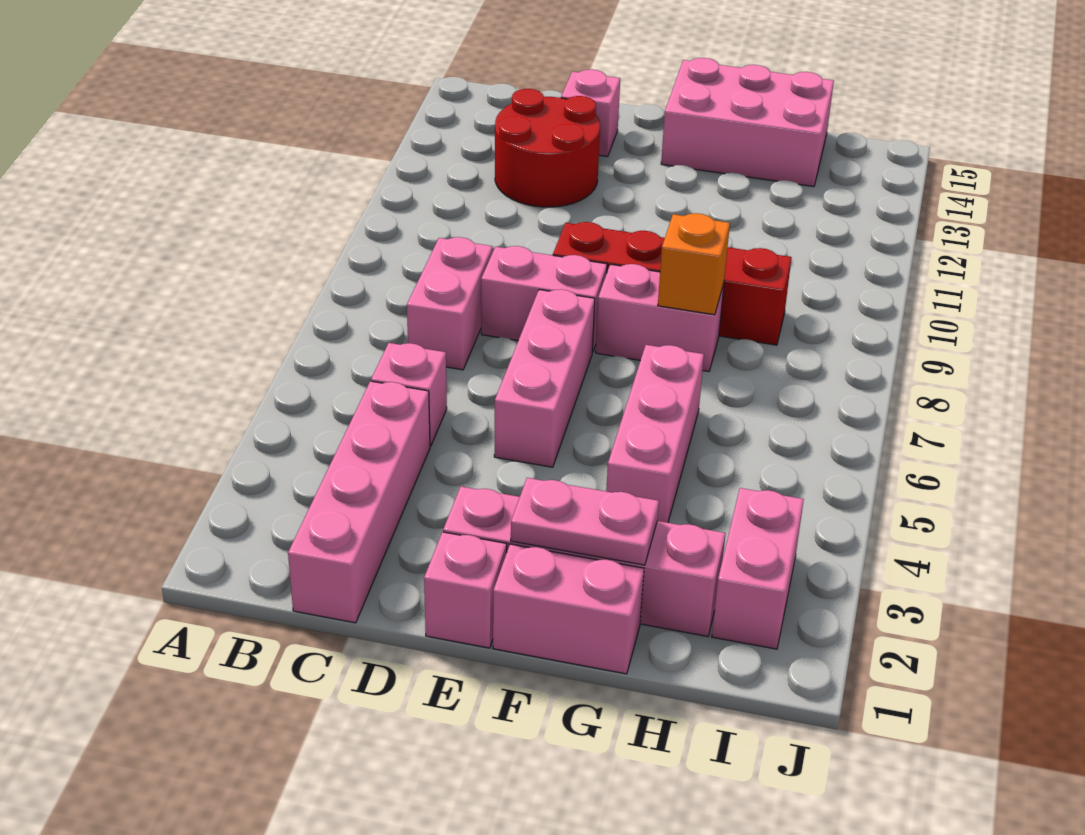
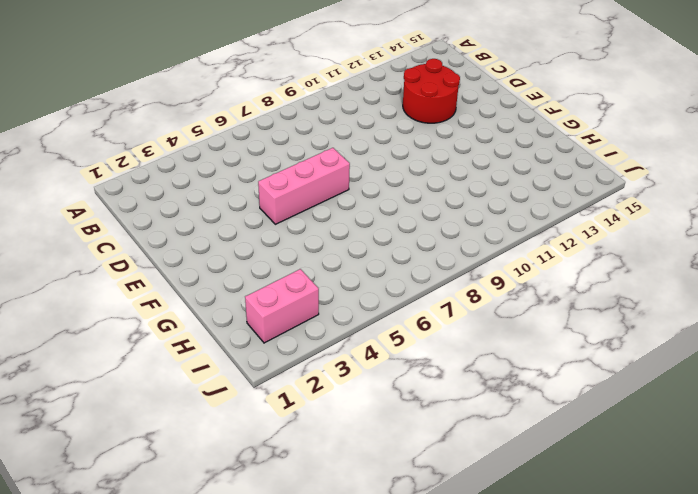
none -> pink brick C1:C4 level 1
none -> pink brick C5 level 1
none -> pink brick C7:C8 level 1

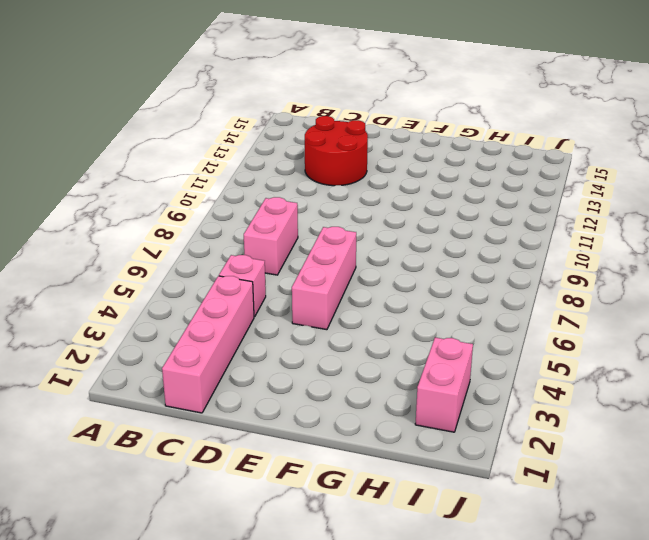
none -> pink brick D8:E8 level 1
none -> pink brick D14 level 1
none -> pink brick E1 level 1

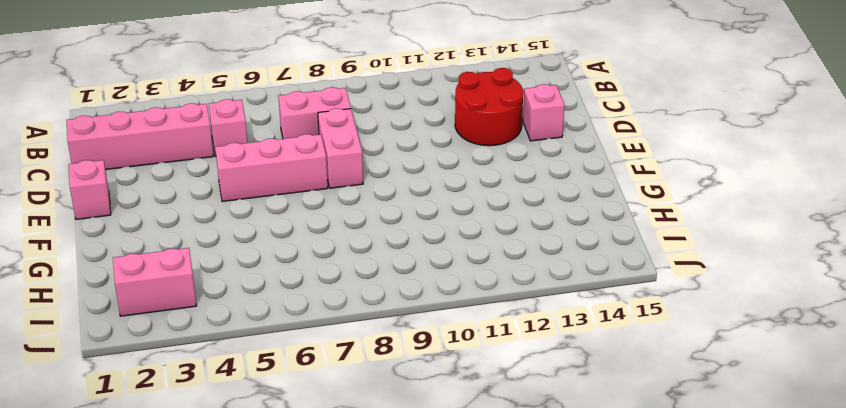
none -> pink brick E2:H2 level 1
none -> red brick E9:H9 level 1
none -> pink brick F1:G1 level 1

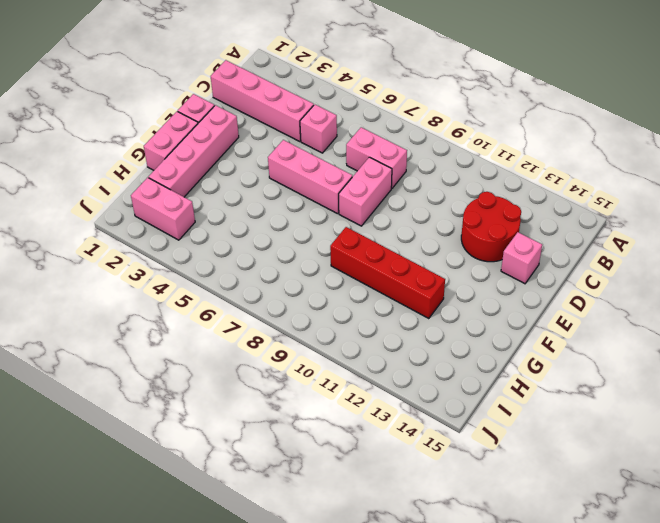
red brick G9:G12 level 1 -> red brick E9:H9 level 1
none -> pink brick F8:G8 level 1
none -> pink brick F14:H15 level 1
none -> pink brick G4:G6 level 1

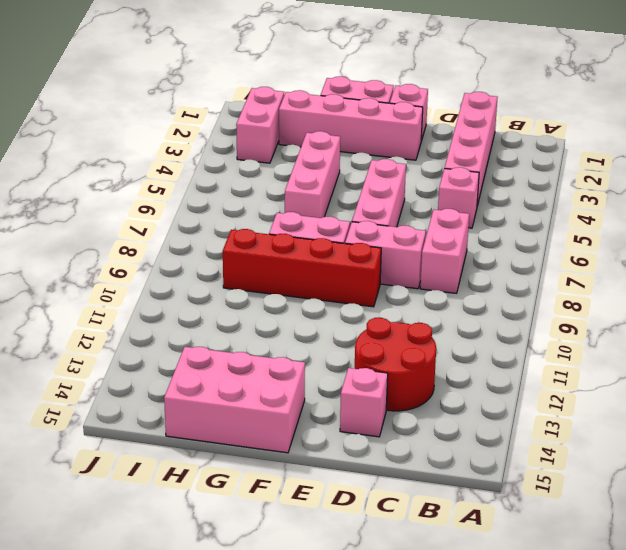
none -> pink plate F2:G2 level 2
none -> orange brick G8 level 2

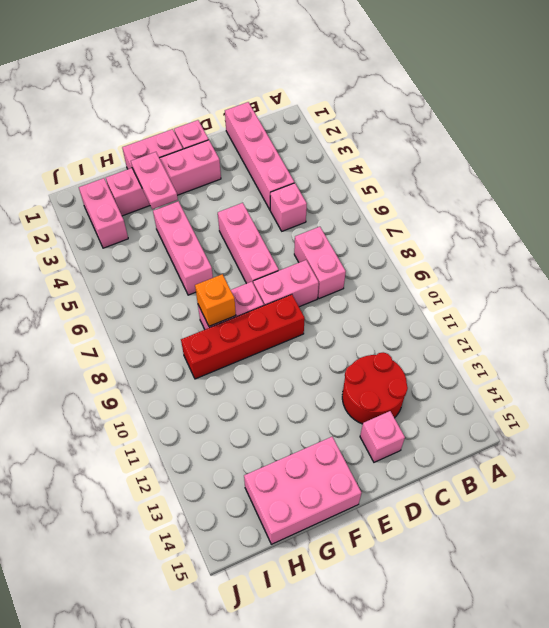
pink plate G2:G3 level 2 -> pink plate F2:G2 level 2

